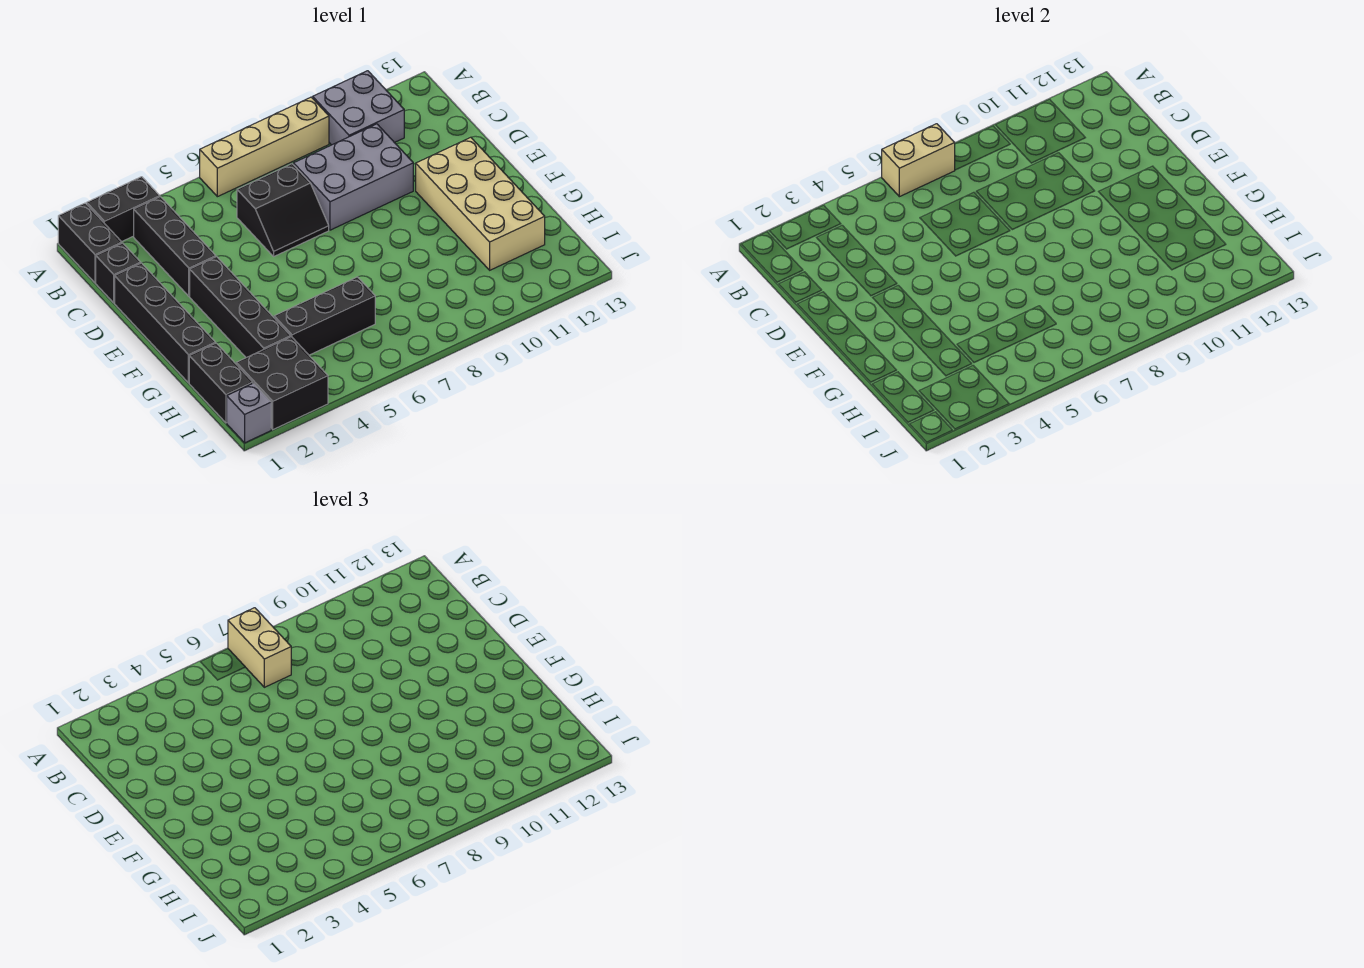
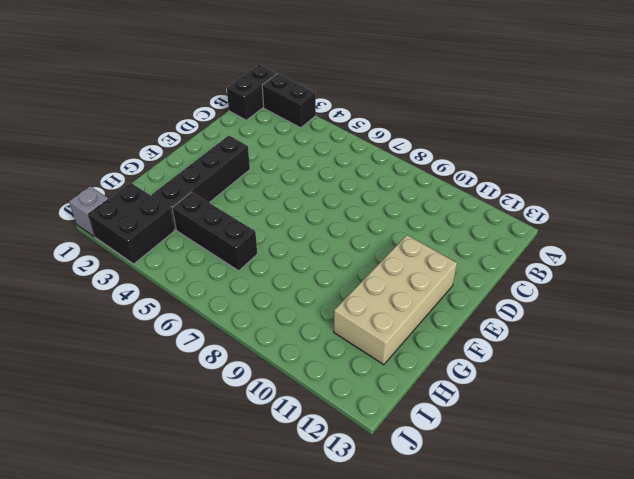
none -> tan brick A6:A9 level 1
none -> grey brick A10:B11 level 1
none -> black brick B3:D3 level 1

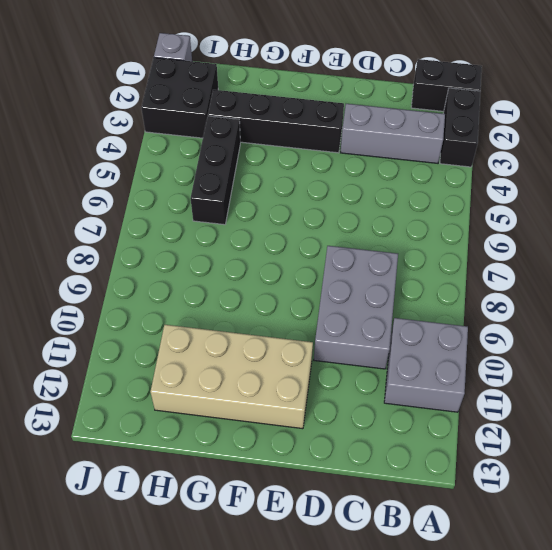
grey brick B3:D3 level 1 -> black brick B3:D3 level 1
none -> tan brick A6:A9 level 1
none -> black brick C1 level 1
none -> black slope C6:D7 level 1 top C

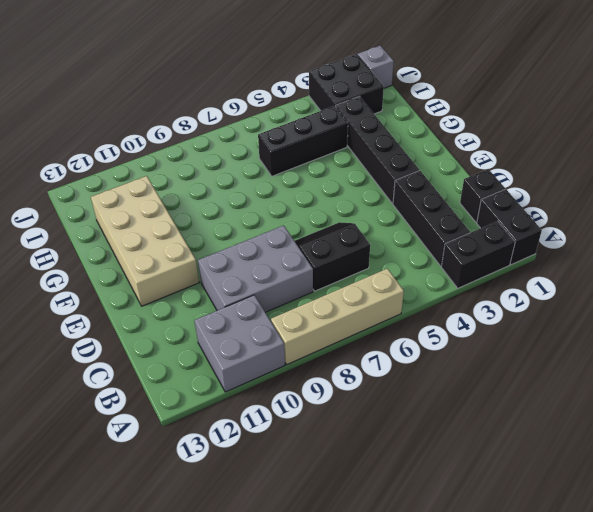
none -> black brick D1:G1 level 1
none -> black brick H1:I1 level 1
none -> tan brick A6:A7 level 2

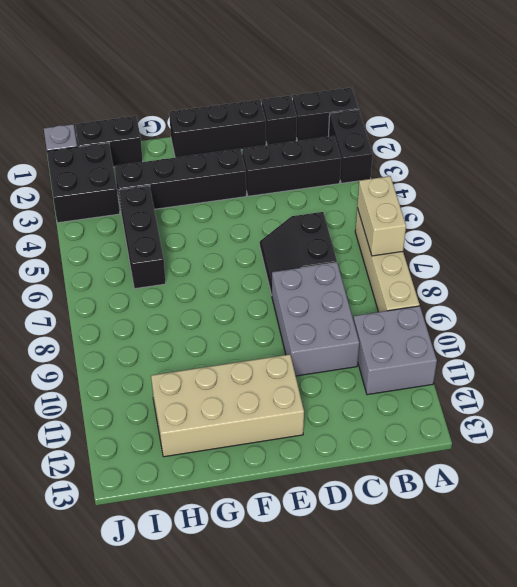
black brick D1:F1 level 1 -> black brick D1:G1 level 1
none -> tan brick A7:B7 level 3

